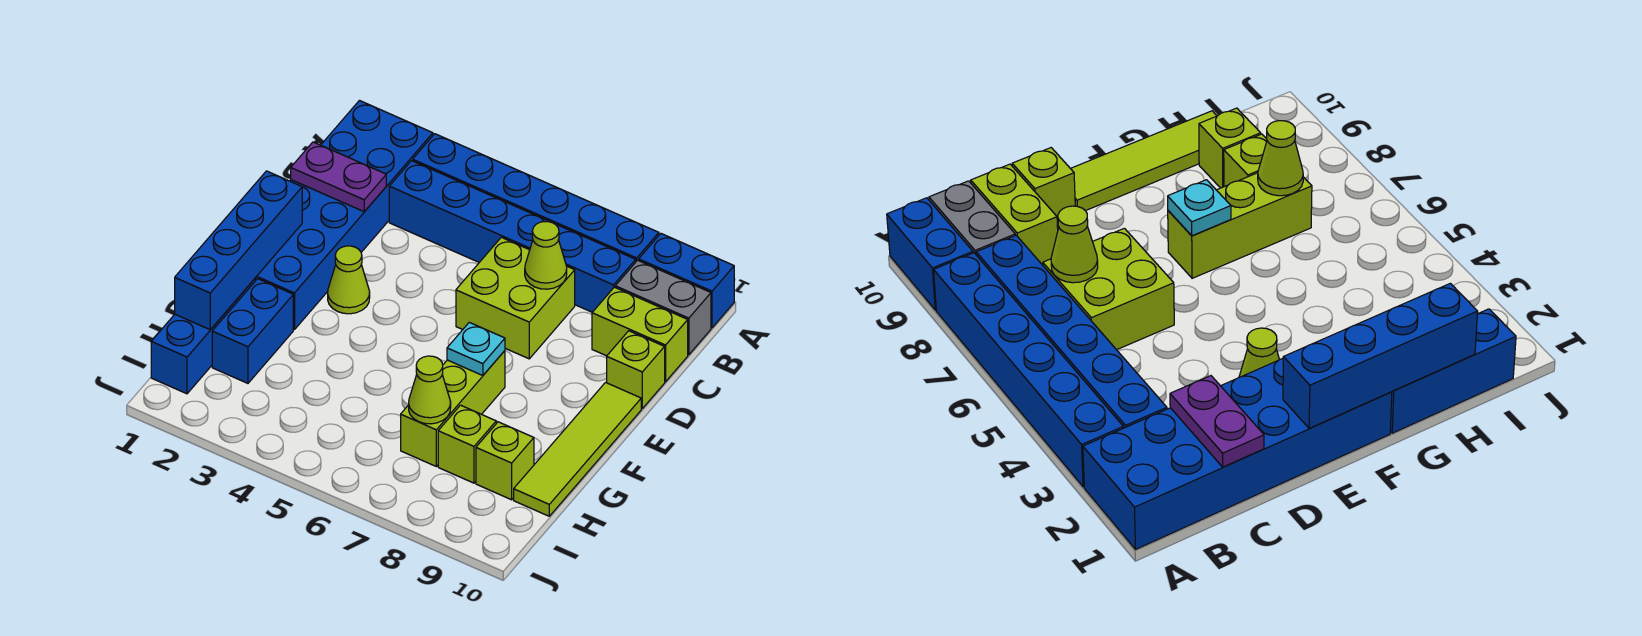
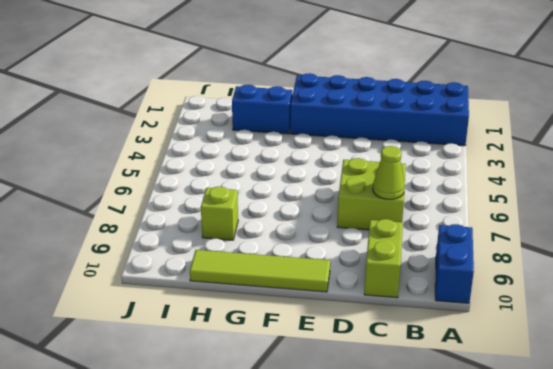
none -> blue brick A3:A8 level 1
none -> blue brick B3:B8 level 1
none -> grey brick B9:B10 level 1

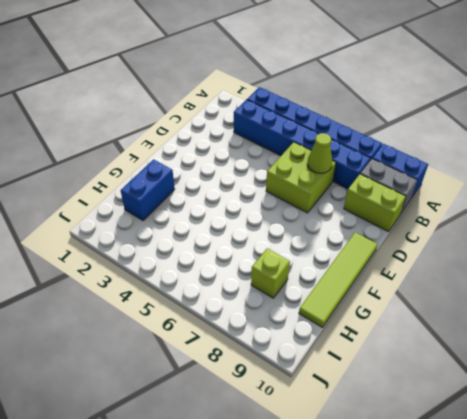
none -> blue brick A1:F2 level 1
none -> lime brick D10 level 1
none -> lime cone E3 level 1

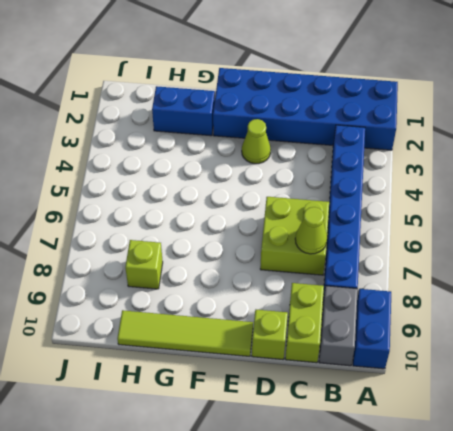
none -> blue brick A3:A8 level 1
none -> lime brick F7:H7 level 1
none -> blue brick G1:I1 level 1

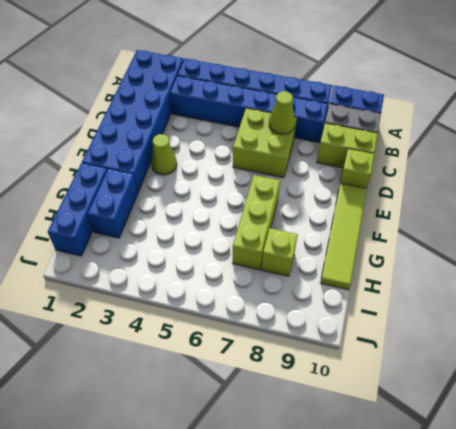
none -> lime brick H9 level 1
none -> purple plate C1:C2 level 2
none -> blue brick E1:H1 level 2

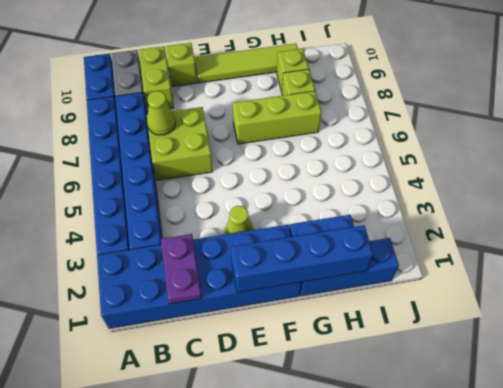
none -> cyan plate F7 level 2
none -> lime cone H7 level 2

